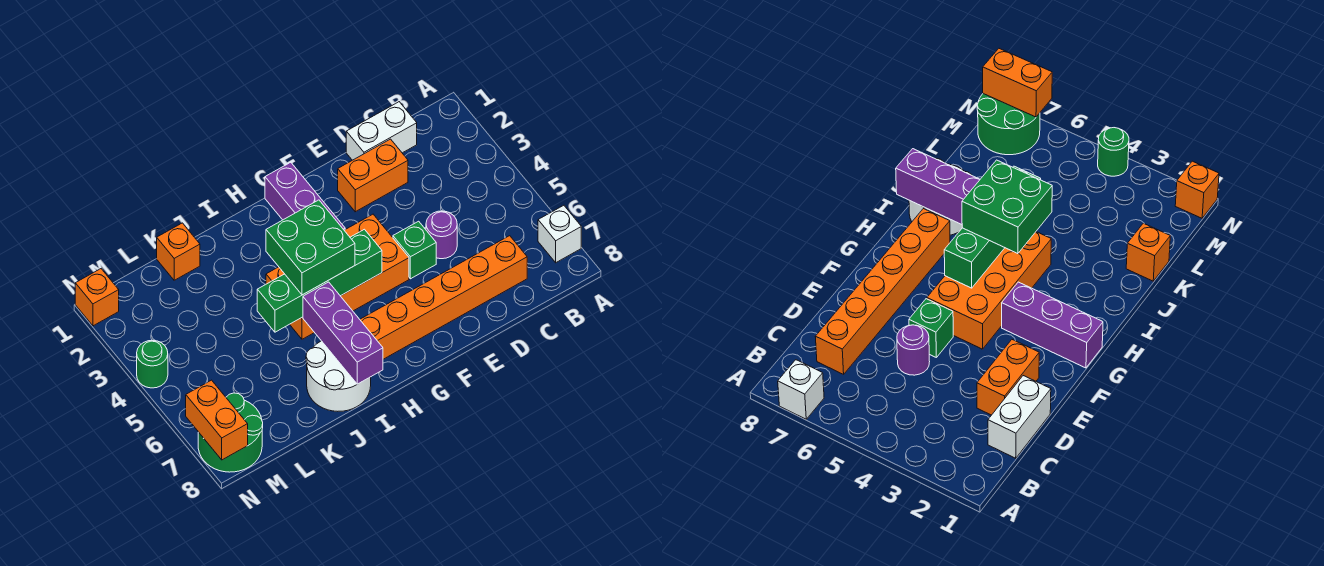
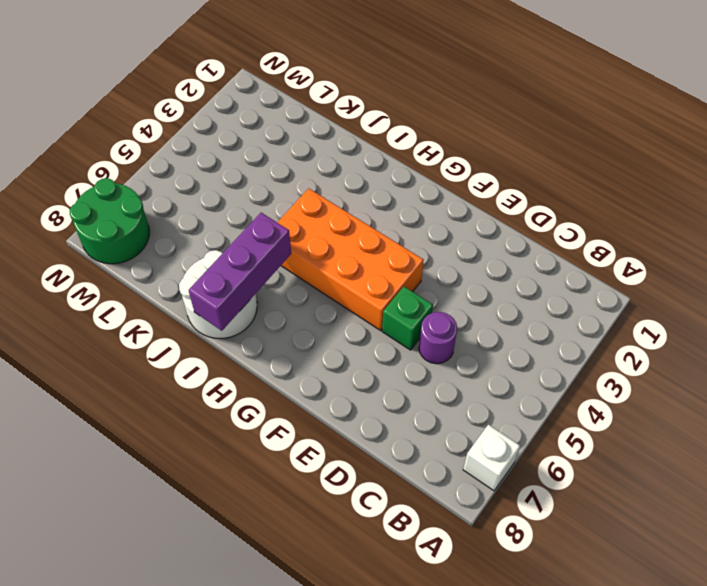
none -> white brick C1:D1 level 1
none -> orange brick C7:H7 level 1
none -> orange brick D2:E2 level 1

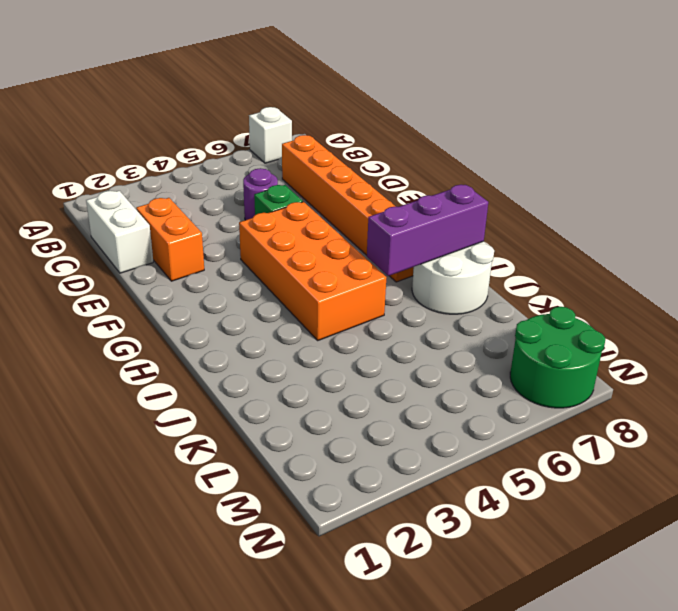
none -> purple brick G1:G3 level 1
none -> orange brick K1 level 1
none -> orange brick N1 level 1

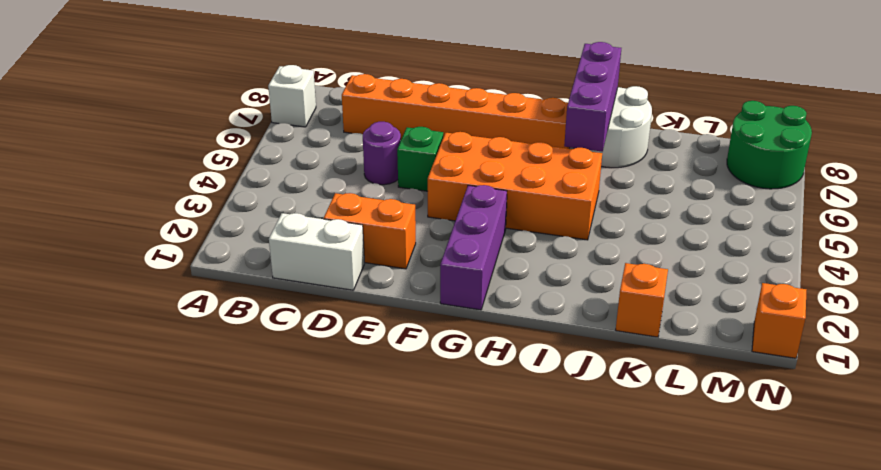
none -> green round brick N4 level 1
none -> green brick G5:J5 level 2
none -> orange brick N7:N8 level 2

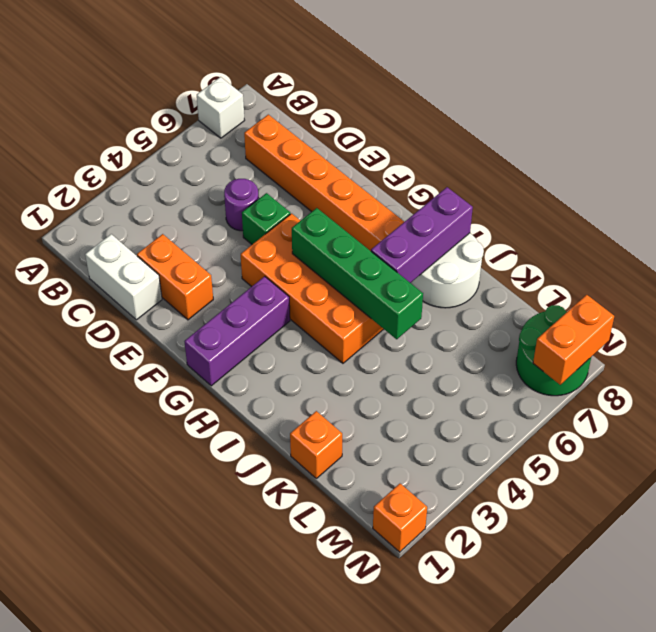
none -> green round brick N4 level 1
none -> green brick H4:I5 level 3

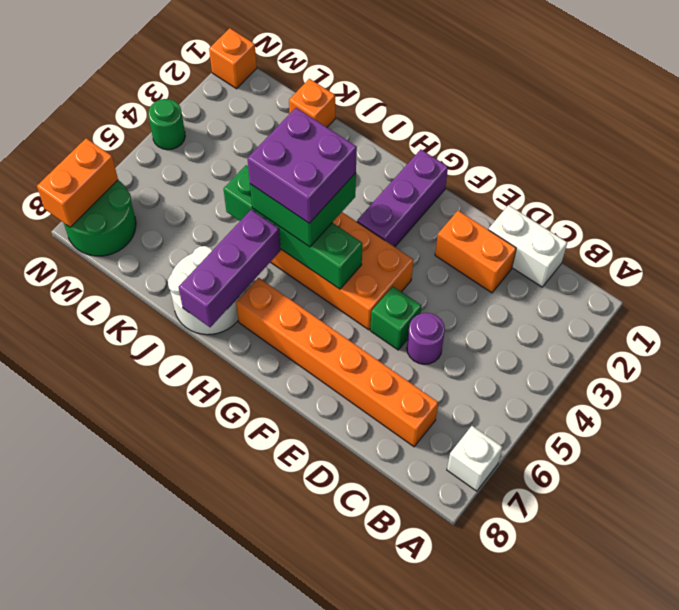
purple brick H4:I5 level 4 -> none

